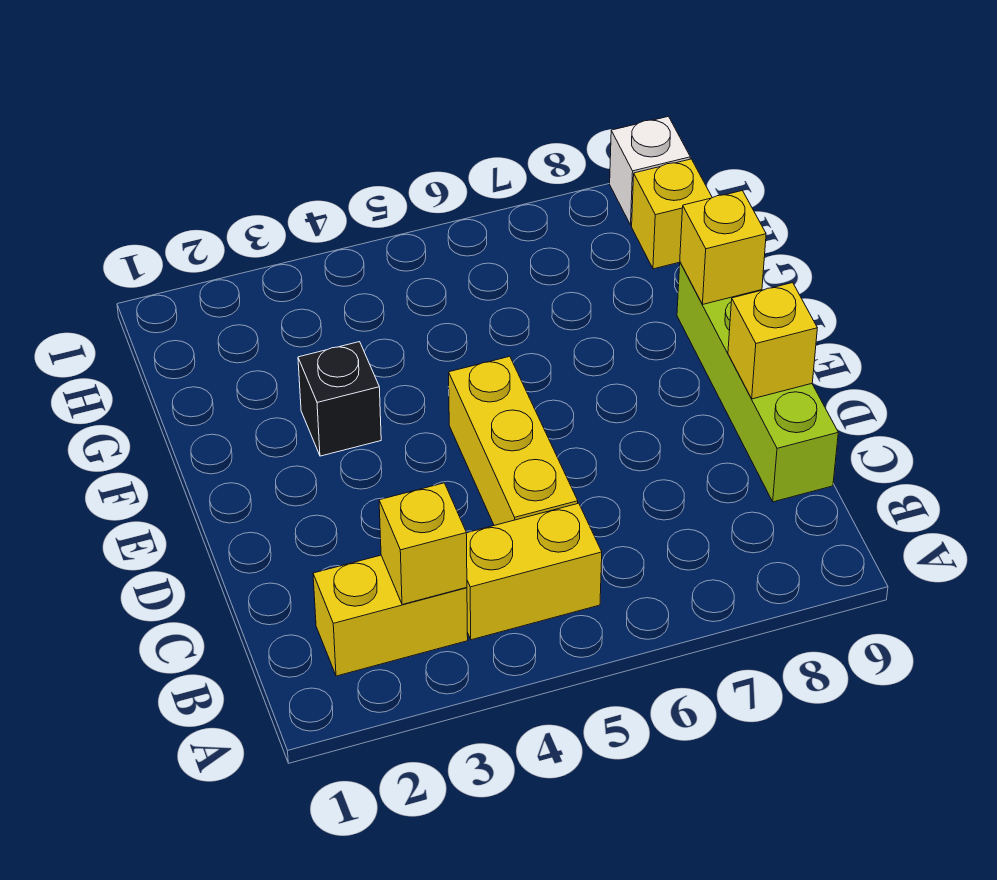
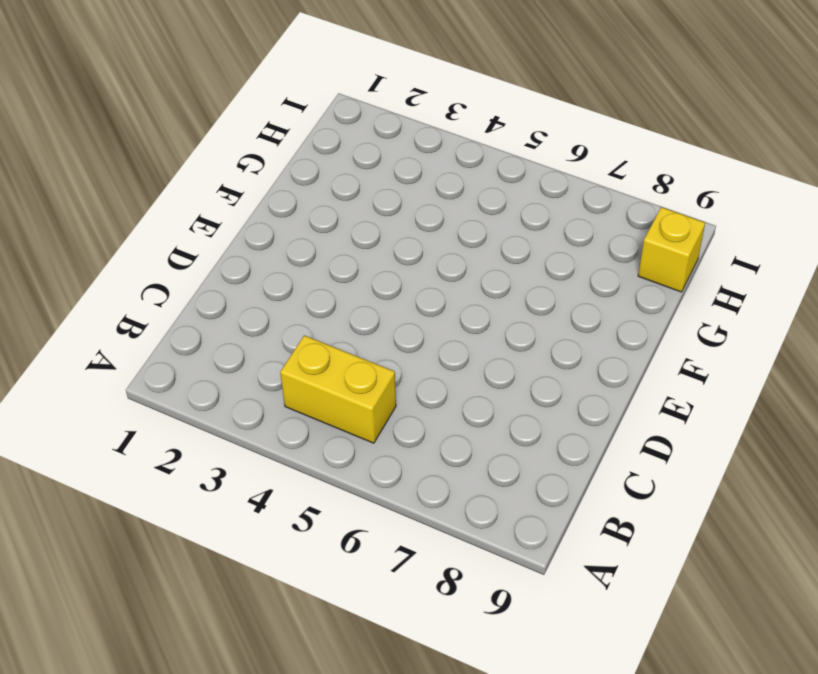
none -> yellow brick B2:B3 level 1
none -> yellow brick C5:E5 level 1

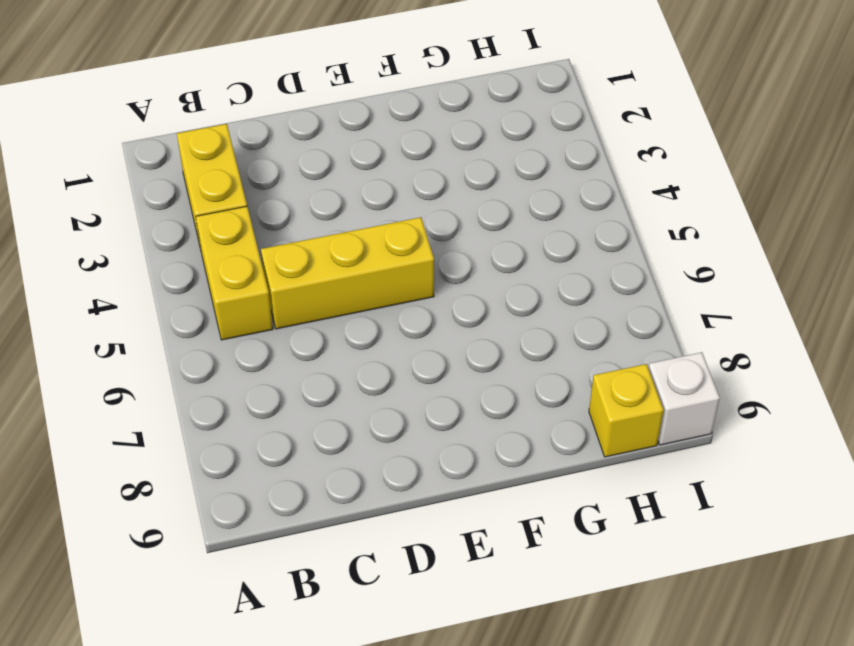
none -> lime brick C9:F9 level 1
none -> black brick F3 level 1

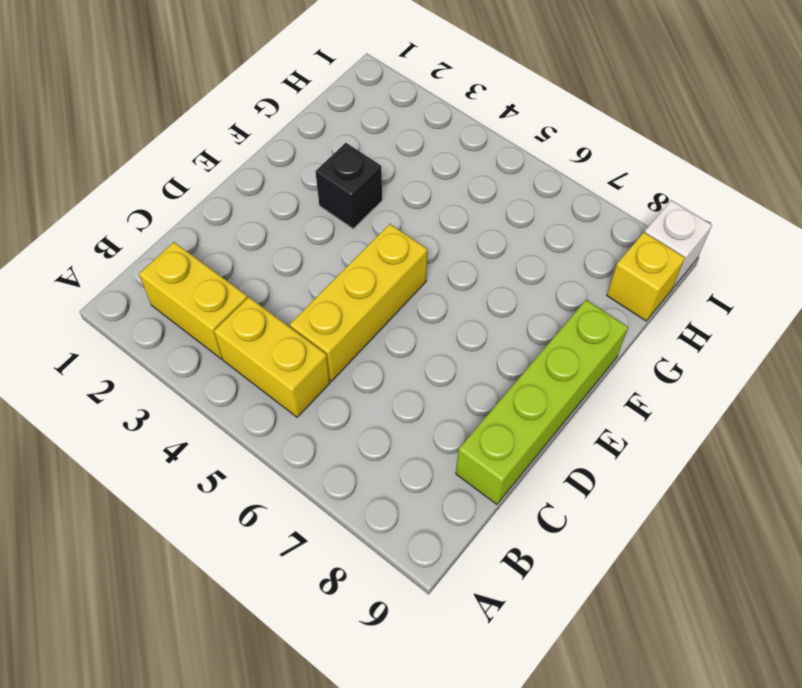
none -> yellow brick B3 level 2
none -> yellow brick D9 level 2

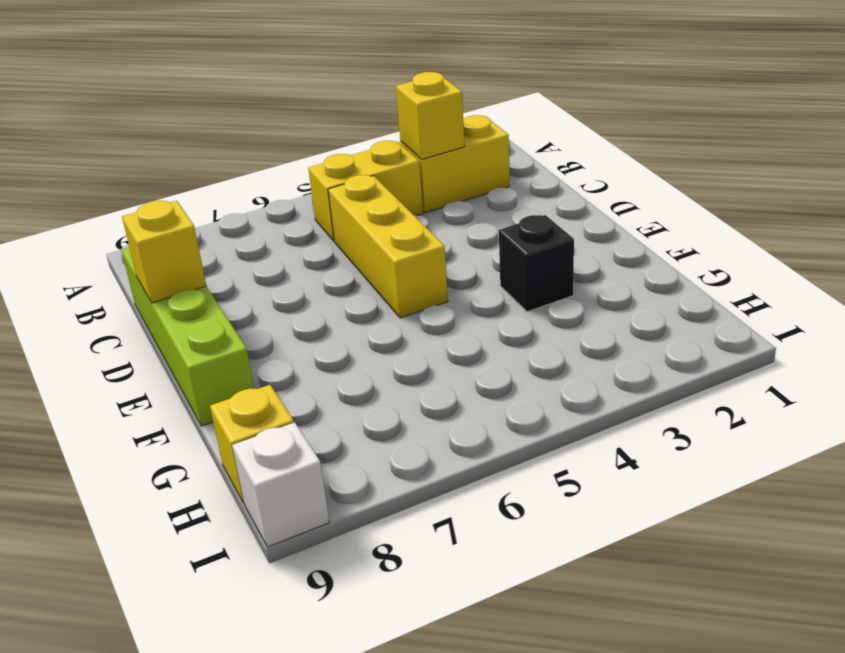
none -> yellow brick F9 level 2

